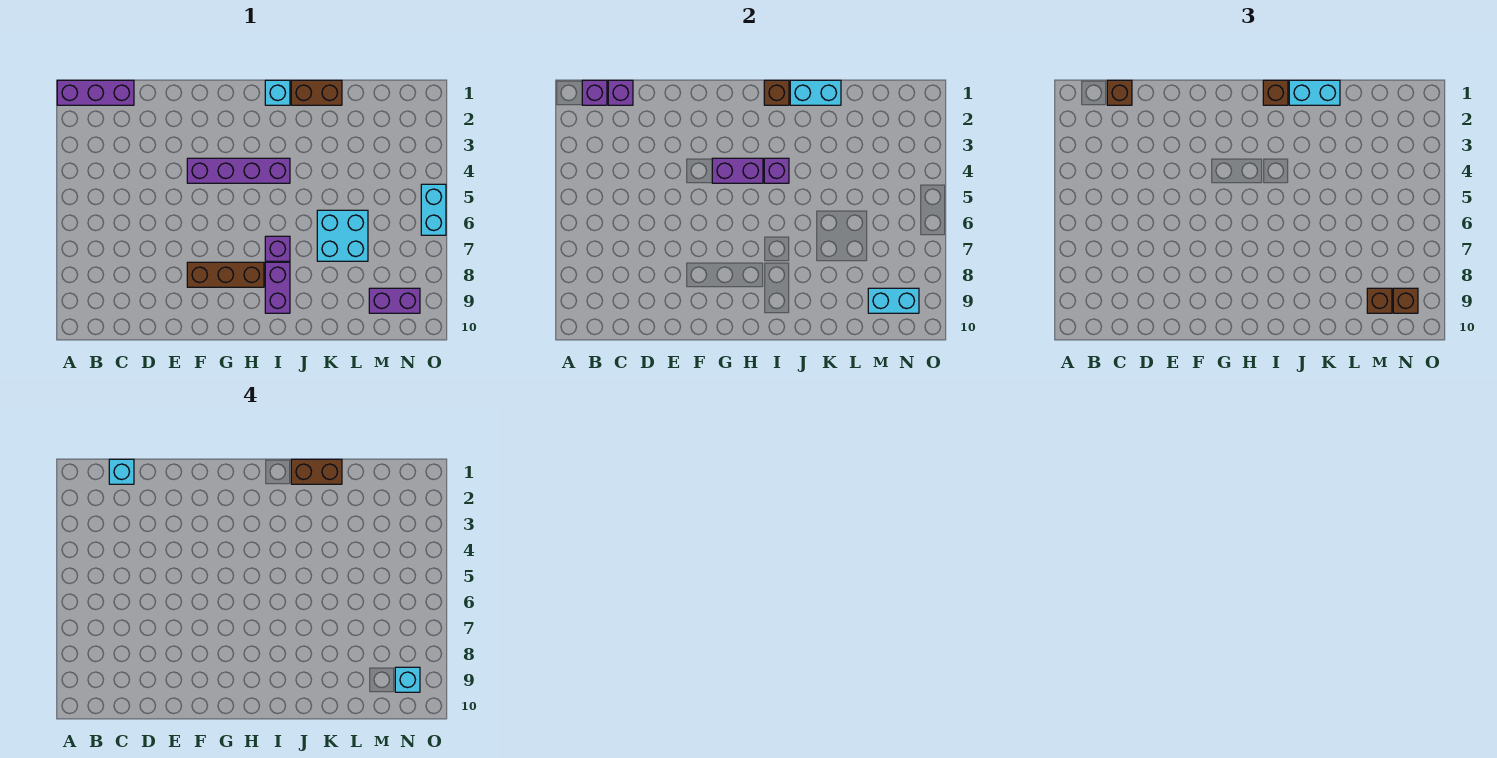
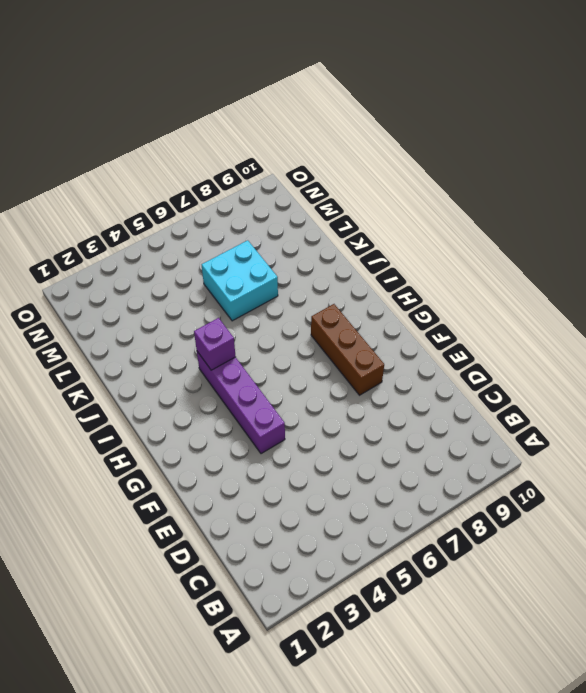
none -> purple brick A1:C1 level 1
none -> cyan brick I1 level 1
none -> purple brick I7 level 1

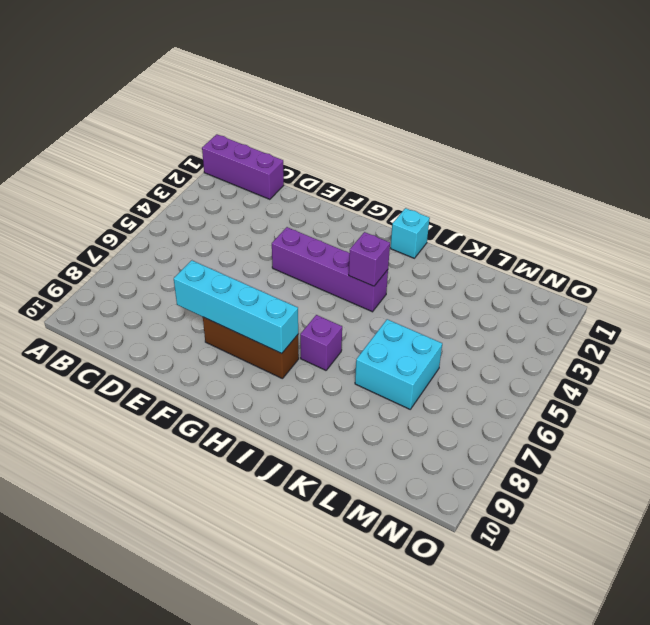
cyan brick E8:H8 level 2 -> none
none -> purple brick I8:I9 level 1
none -> brown brick J1:K1 level 1
none -> purple brick M9:N9 level 1

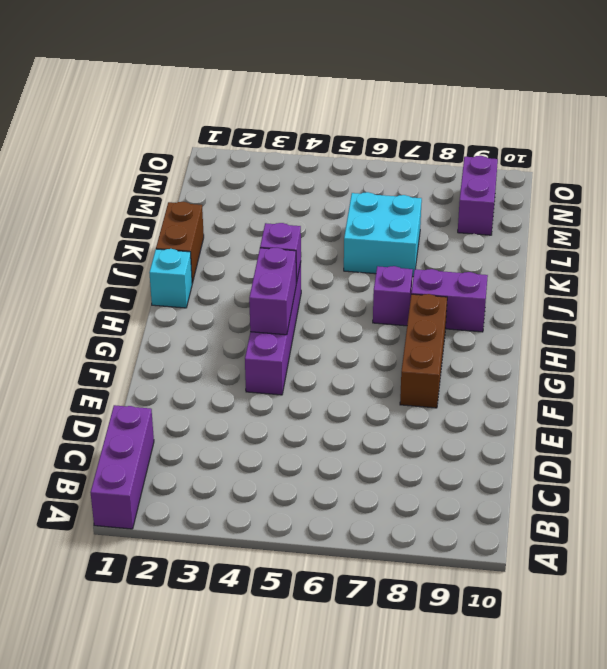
none -> cyan brick O5:O6 level 1
none -> purple brick B1 level 2
none -> purple brick C1 level 2

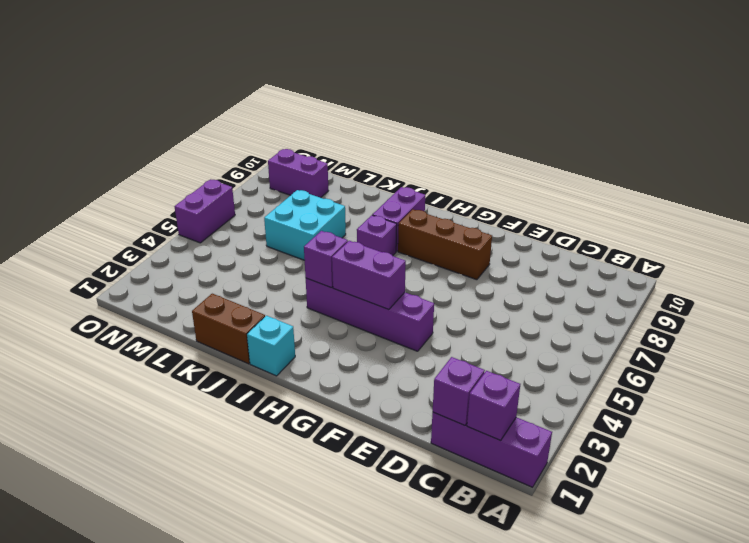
purple brick O5:O6 level 1 -> cyan brick O5:O6 level 1
none -> brown brick I1 level 2
none -> cyan brick J1:K1 level 2
none -> cyan brick M9:N9 level 2

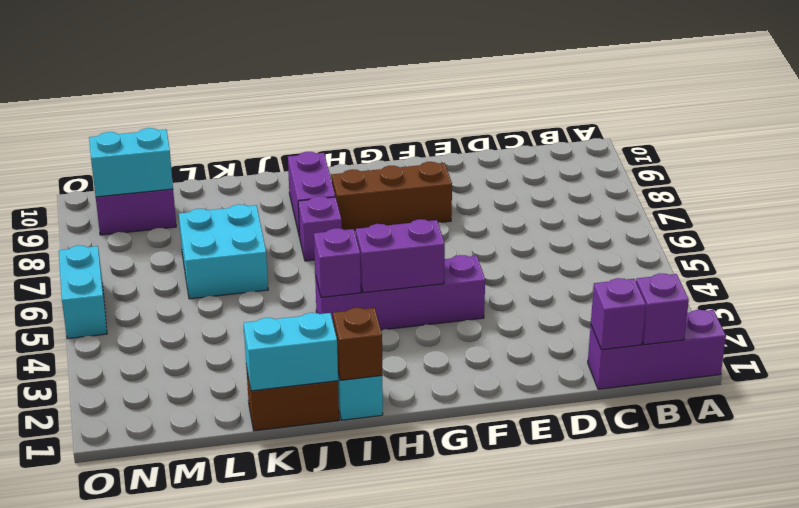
none -> brown brick C1 level 3
none -> brown brick I1 level 3
none -> cyan brick J1:K1 level 3

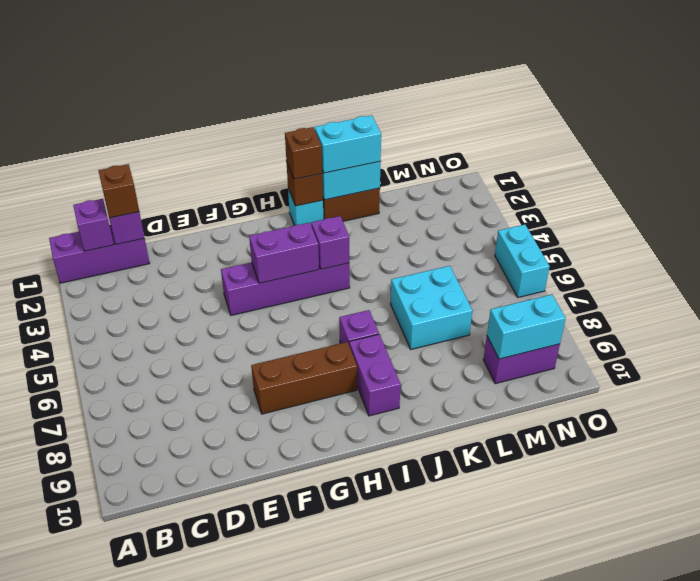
none -> brown brick M9 level 3
none -> brown brick N9 level 3
none -> cyan brick C1 level 4

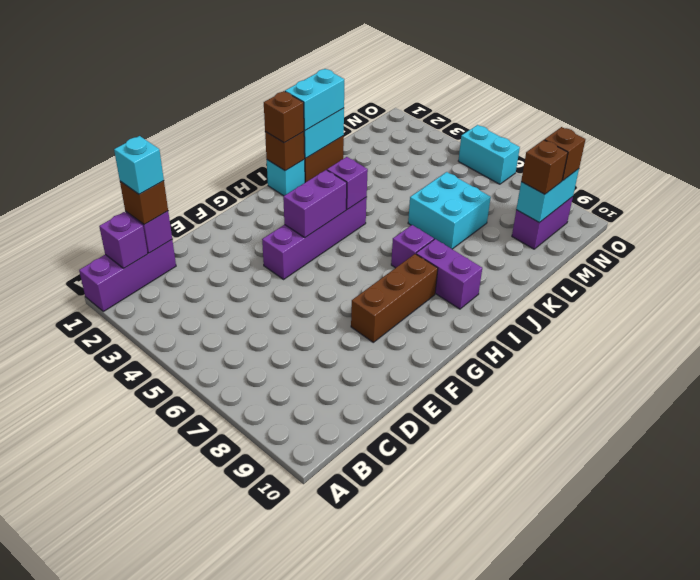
none -> brown brick J1:K1 level 4
none -> cyan brick N9 level 4

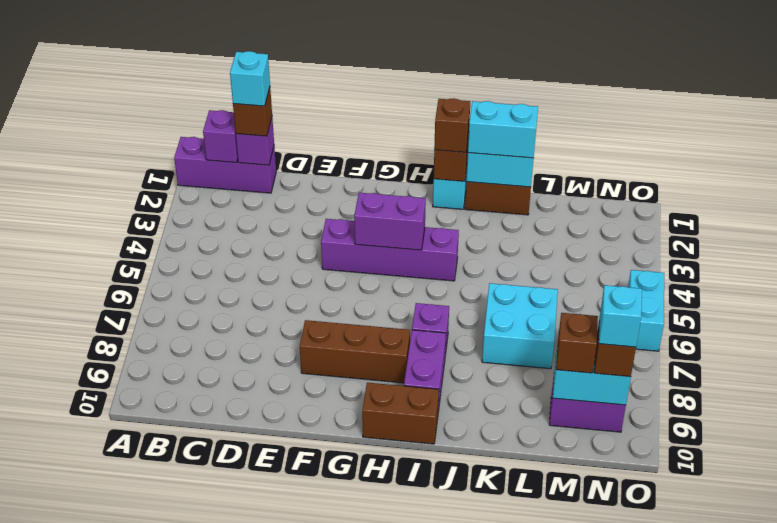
brown brick H10:I10 level 1 -> brown brick J1:K1 level 4
none -> purple brick I4 level 2

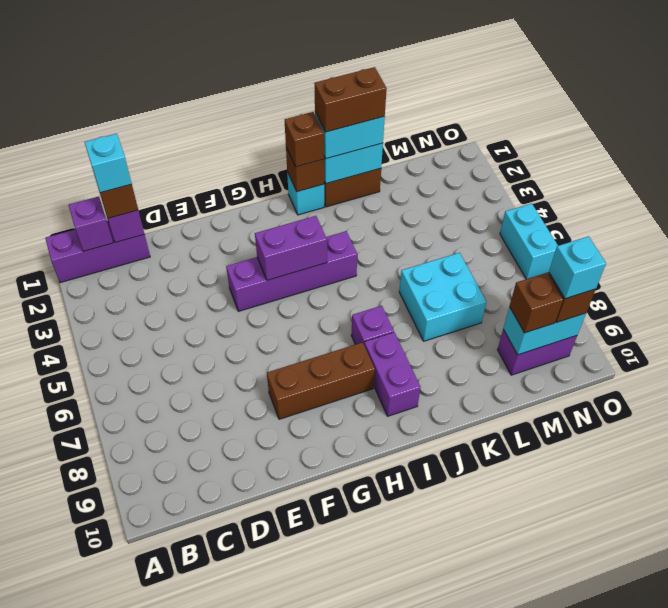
none -> purple brick I4 level 2

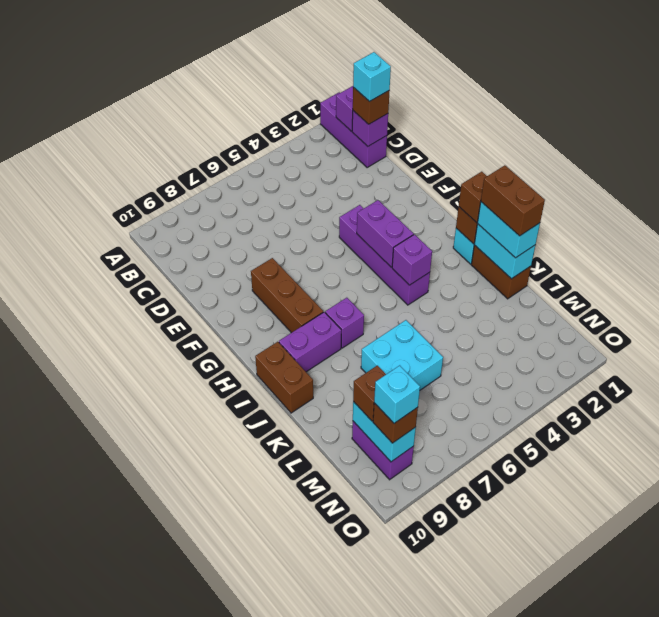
brown brick I10:J10 level 1 -> none
none -> cyan brick O5:O6 level 1

